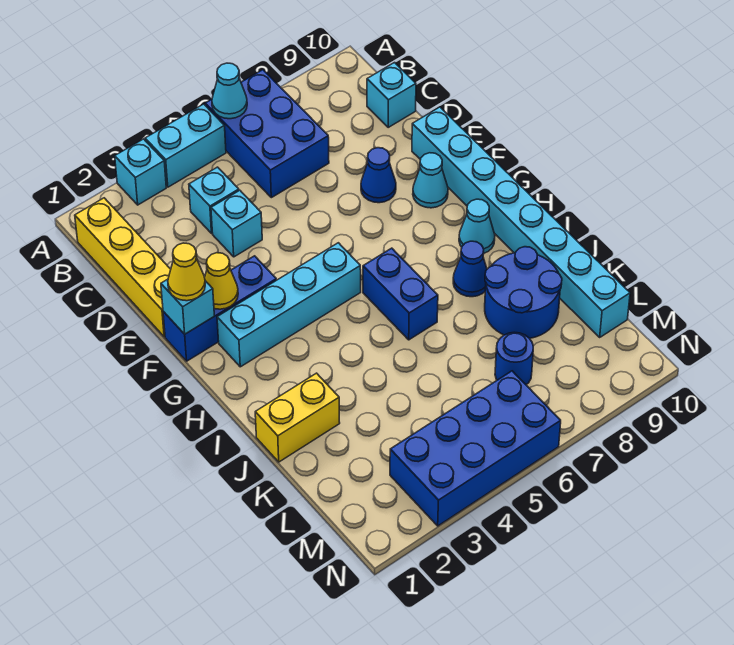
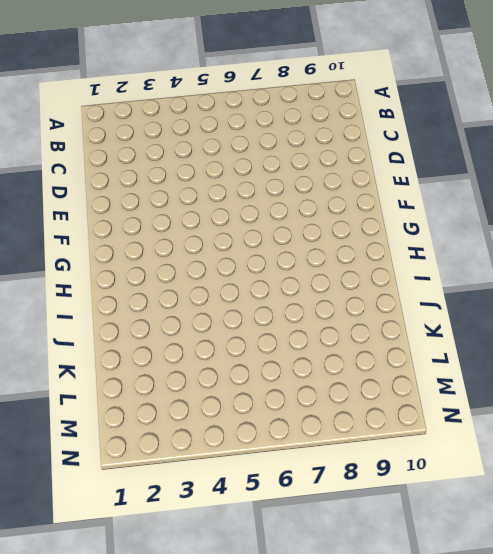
none -> cyan brick A3 level 1
none -> cyan brick A4:A5 level 1
none -> blue brick A6:C7 level 1

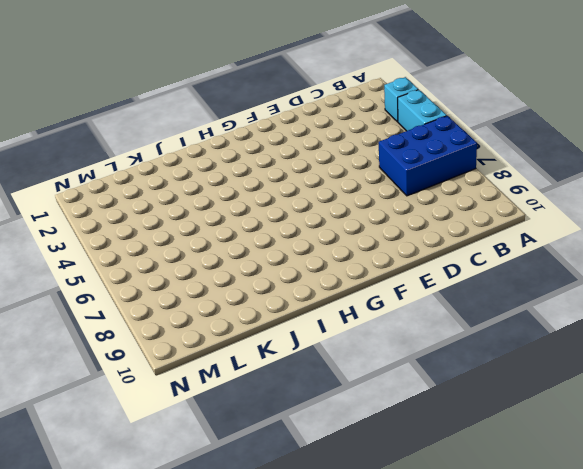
none -> yellow brick B1:E1 level 1
none -> cyan brick C4 level 1
none -> cyan brick C10 level 1

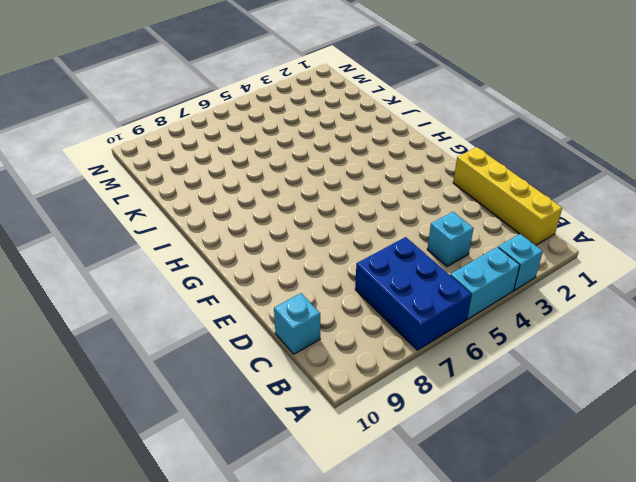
none -> cyan brick D4 level 1
none -> blue cone E8 level 1
none -> cyan brick E10:L10 level 1

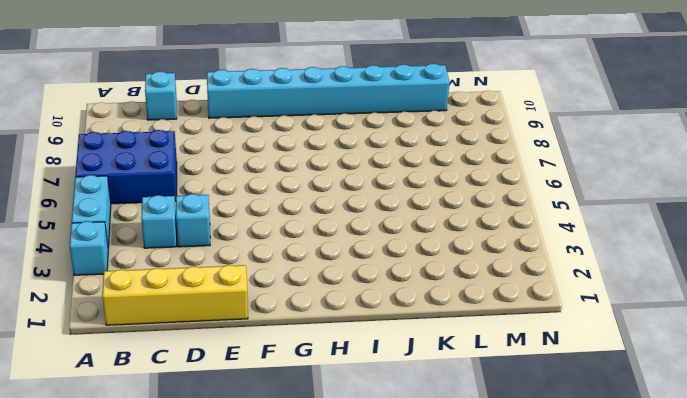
none -> blue cone E8 level 1
none -> blue brick F1:F3 level 1
none -> cyan cone F9 level 1

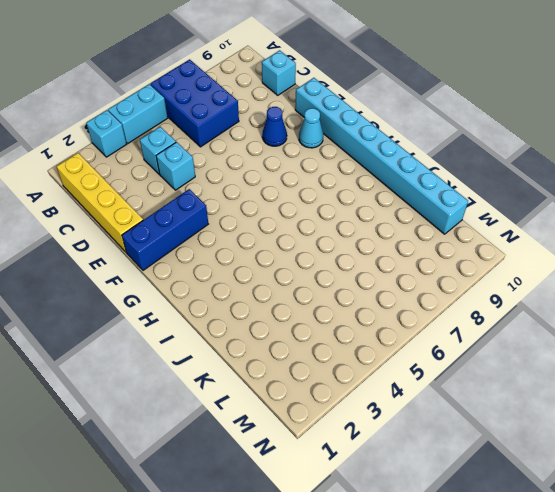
none -> cyan brick G2:G5 level 1
none -> blue brick H6:I6 level 1
none -> cyan cone H9 level 1

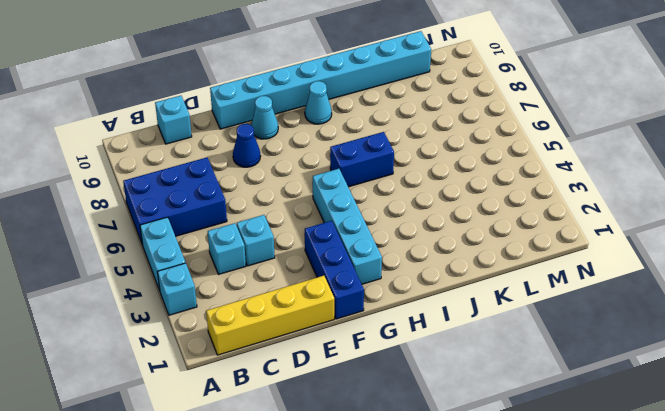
none -> blue cone I8 level 1
none -> yellow brick J1:J2 level 1
none -> blue round brick J8:K9 level 1

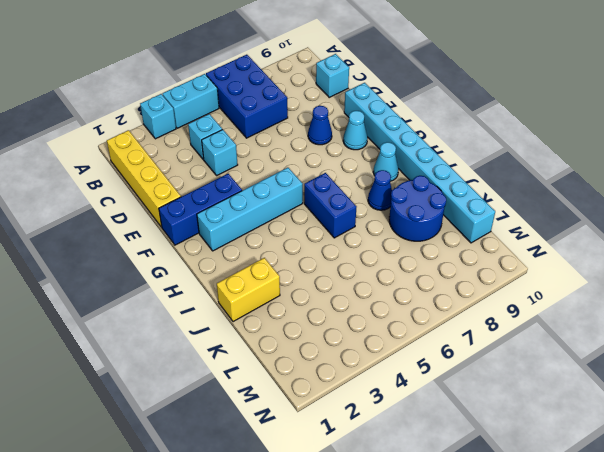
none -> blue round brick L7 level 1
none -> blue brick M3:N6 level 1
none -> cyan cone A6 level 2

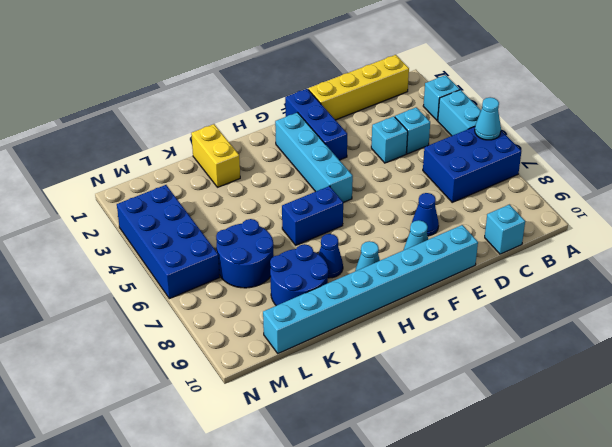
blue round brick K6:L7 level 1 -> blue round brick L7 level 1
none -> cyan brick F1 level 2
none -> yellow cone F2 level 2
none -> yellow cone F1 level 3

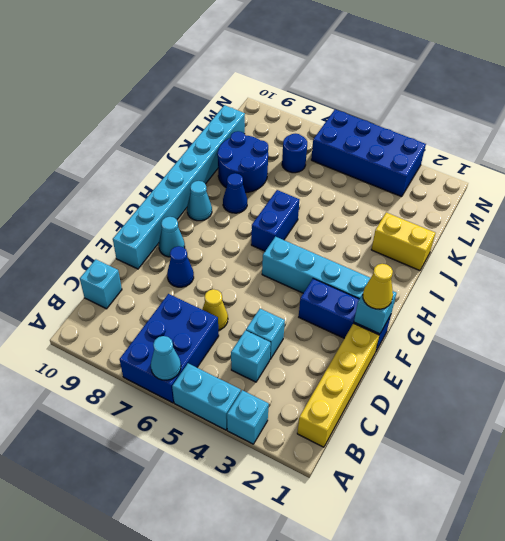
yellow cone D6 level 1 -> yellow cone F2 level 2

